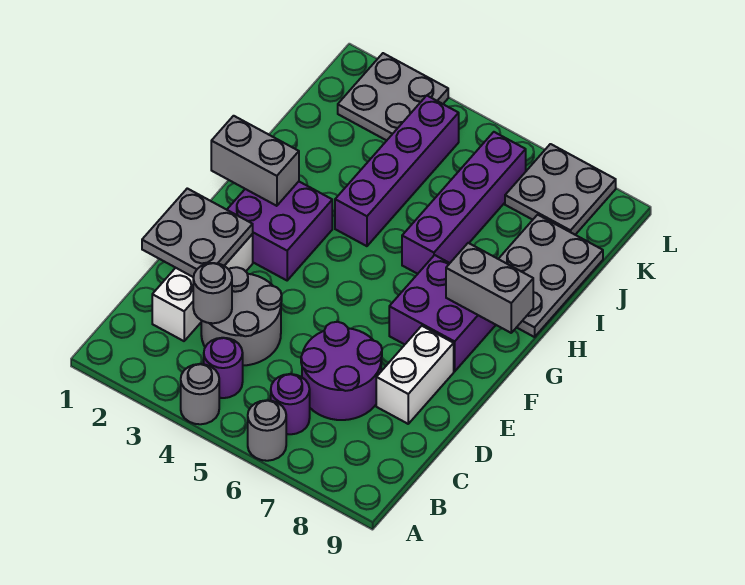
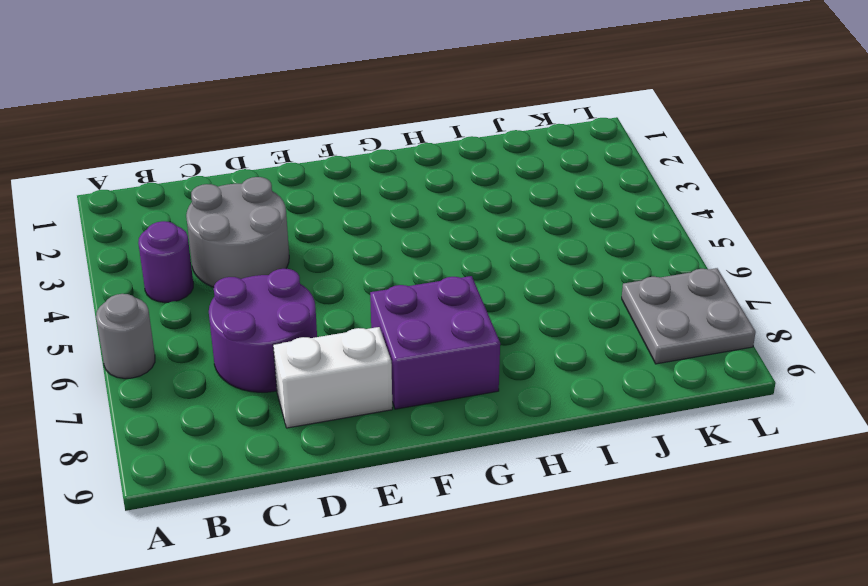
none -> grey round brick A4 level 1
none -> purple round brick B6 level 1
none -> white brick C2:E2 level 1

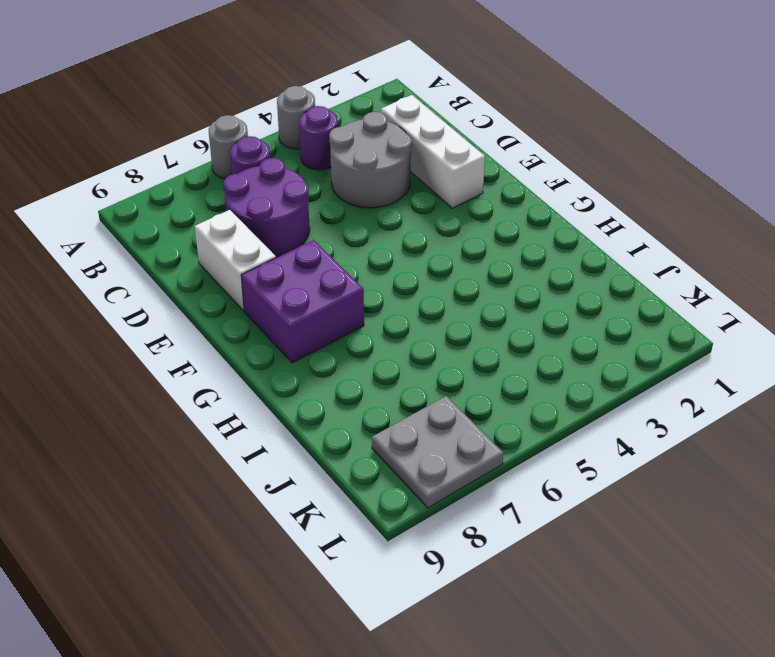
none -> purple brick F2:G3 level 1
none -> purple brick H4:K4 level 1
none -> purple brick H6:K6 level 1

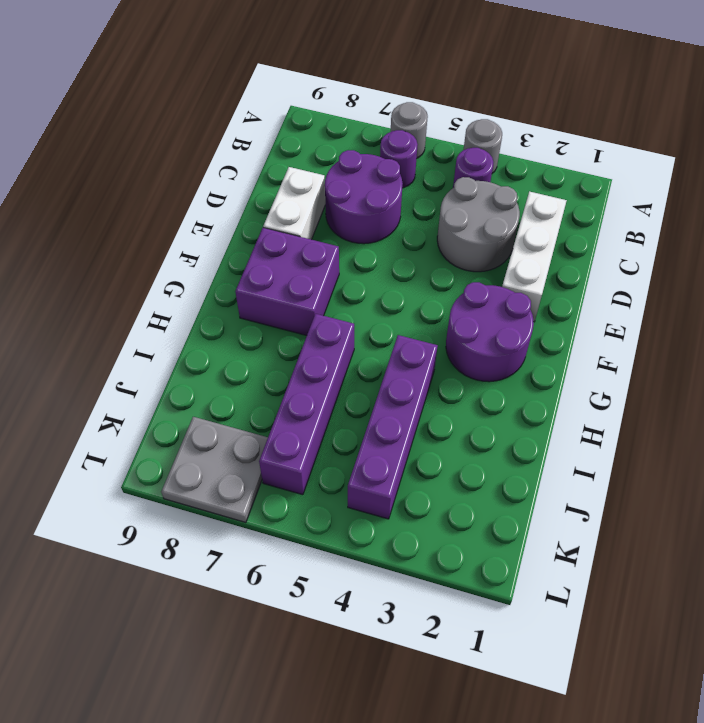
purple round brick F2:G3 level 1 -> purple brick F2:G3 level 1
none -> grey plate H8:J9 level 1
none -> grey plate K2:L3 level 1
none -> grey round brick C3 level 2

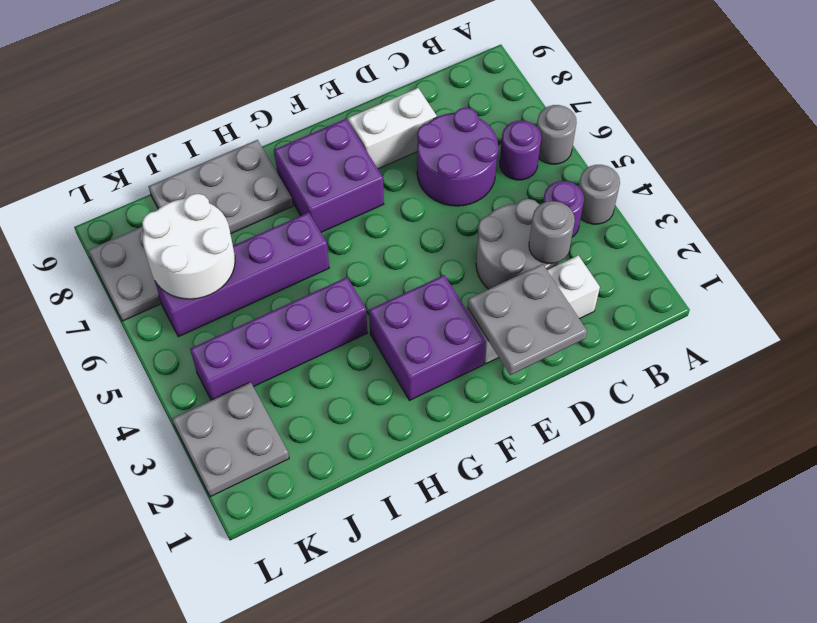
white round brick J6:K7 level 2 -> none
none -> grey brick G1:G2 level 2
none -> grey brick G8:G9 level 2

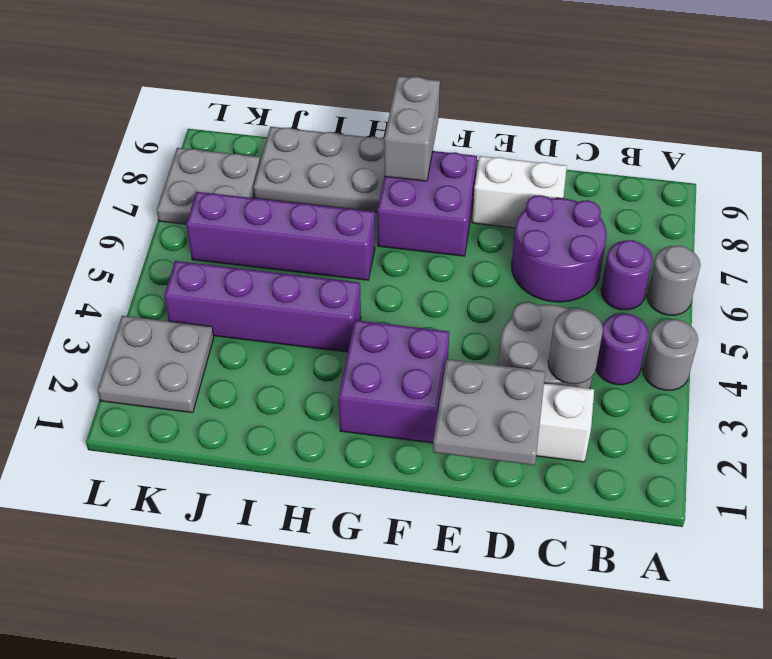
none -> grey brick G1:G2 level 2

